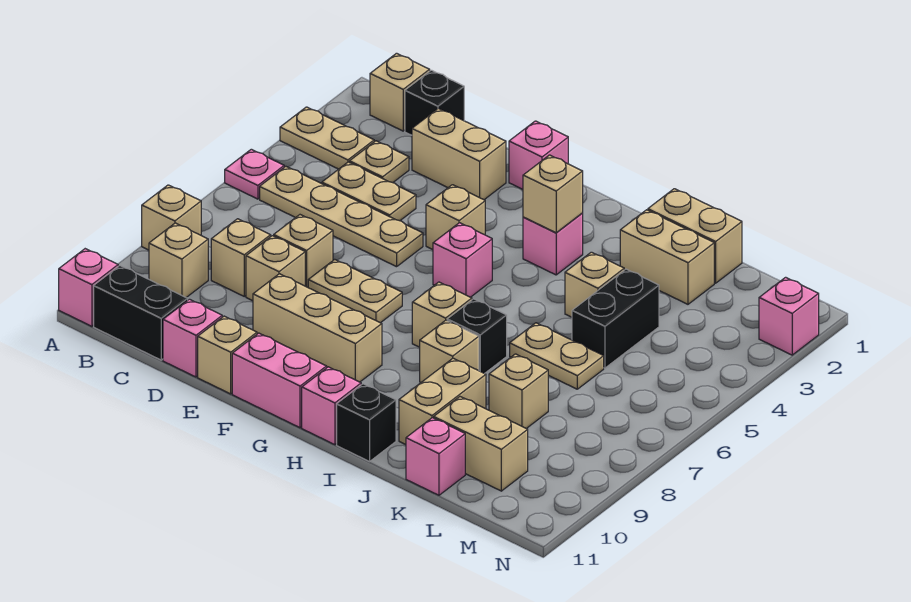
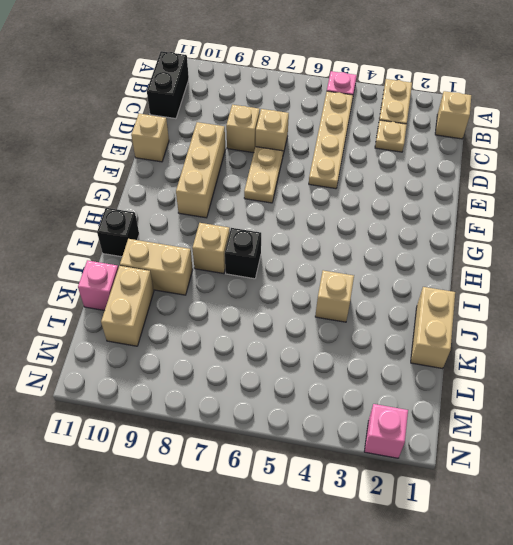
none -> tan brick A8 level 1
none -> pink brick A11 level 1
none -> tan brick B9 level 1
none -> black brick C1 level 1

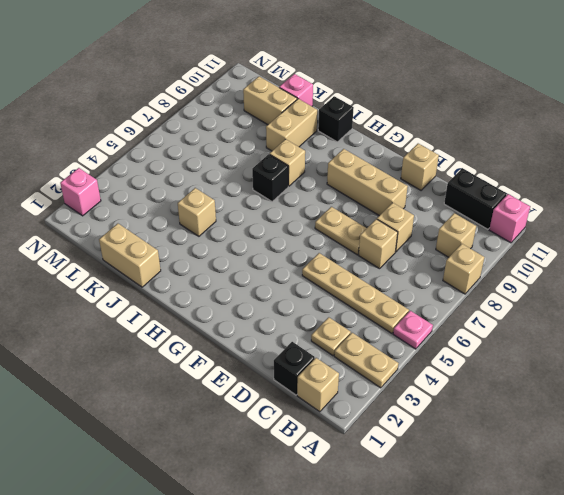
none -> tan plate C4:D4 level 1
none -> tan brick C8 level 1
none -> tan brick D2:E2 level 1
none -> pink brick D11 level 1

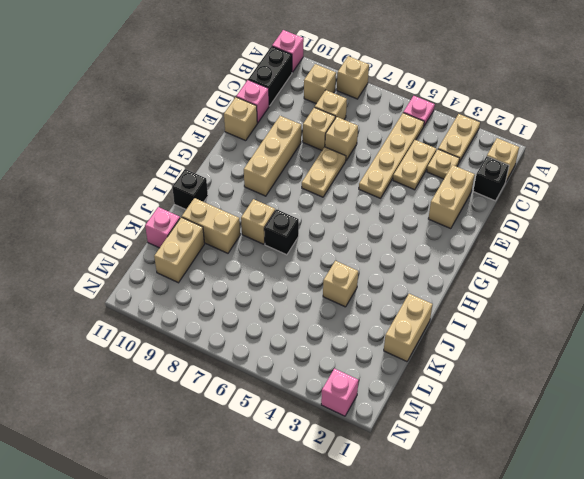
none -> pink brick F1 level 1
none -> tan brick F4 level 1
none -> pink brick F11:G11 level 1
none -> pink brick G5 level 1

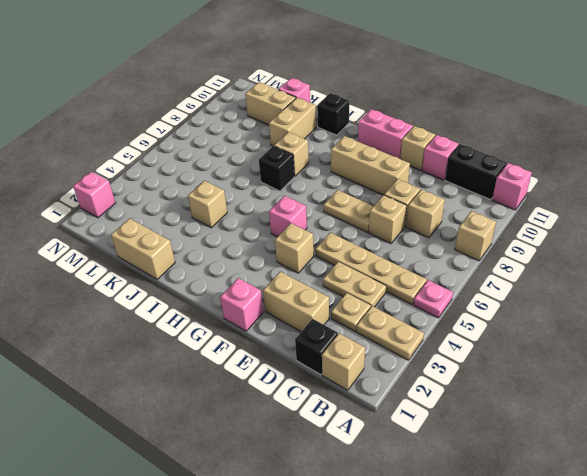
none -> tan brick B9 level 1
none -> pink brick H3 level 1
none -> tan brick H7 level 1
none -> pink brick H11 level 1

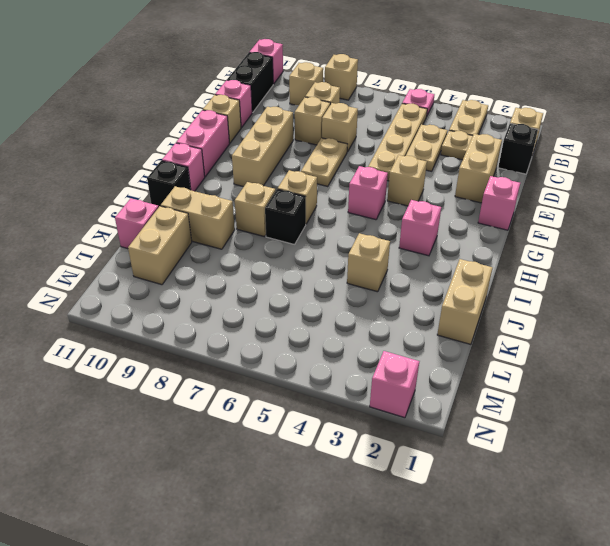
none -> tan brick J2:K2 level 1
none -> tan plate J6:K6 level 1
none -> black brick K4:K5 level 1
none -> tan brick K8 level 1

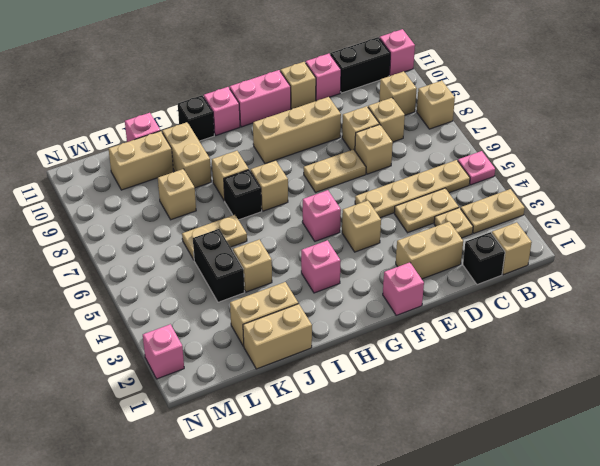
none -> tan brick H3 level 2

